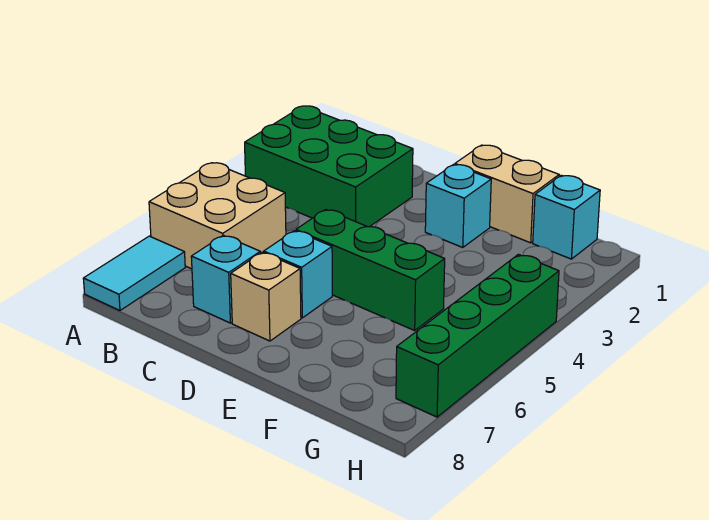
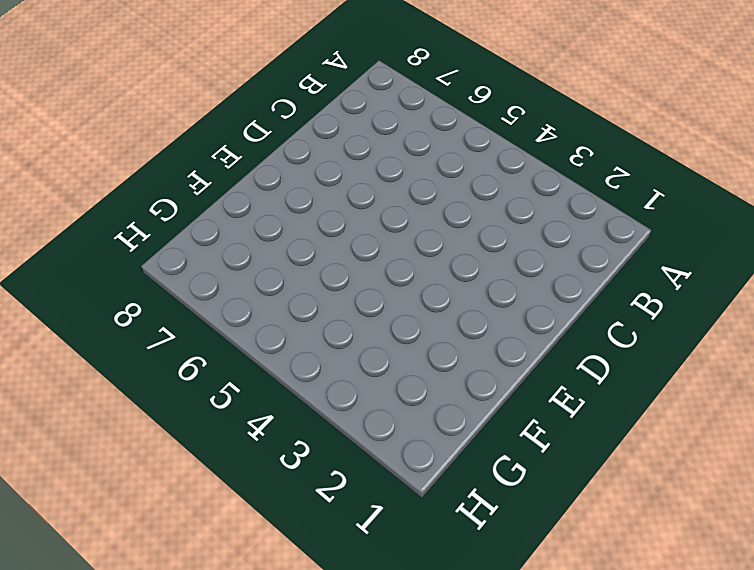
none -> green brick A2:C3 level 1
none -> tan brick A5:B6 level 1

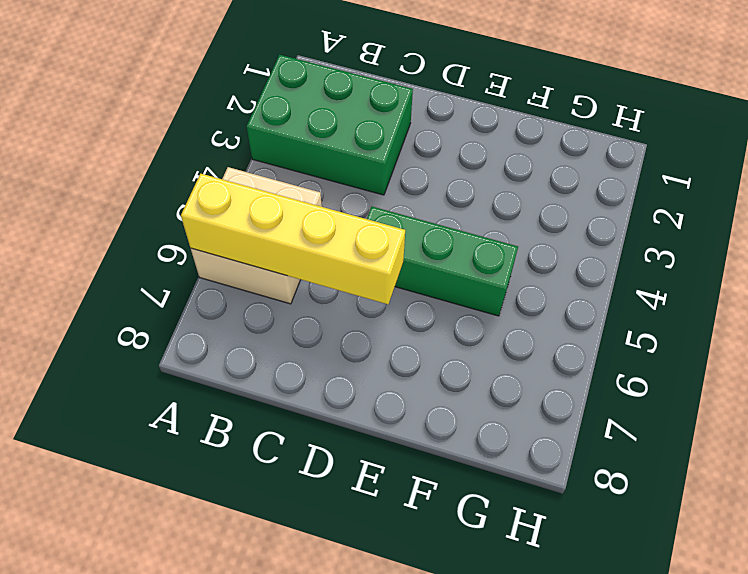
yellow brick A6:D6 level 2 -> none
none -> cyan tile A7:A8 level 1
none -> cyan brick C7 level 1

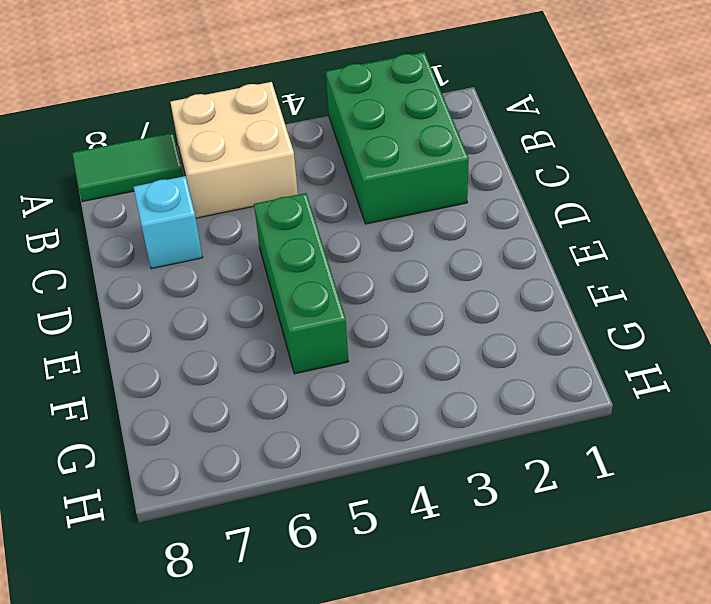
green tile A7:A8 level 1 -> cyan tile A7:A8 level 1
none -> cyan brick D6 level 1
none -> tan brick D7 level 1

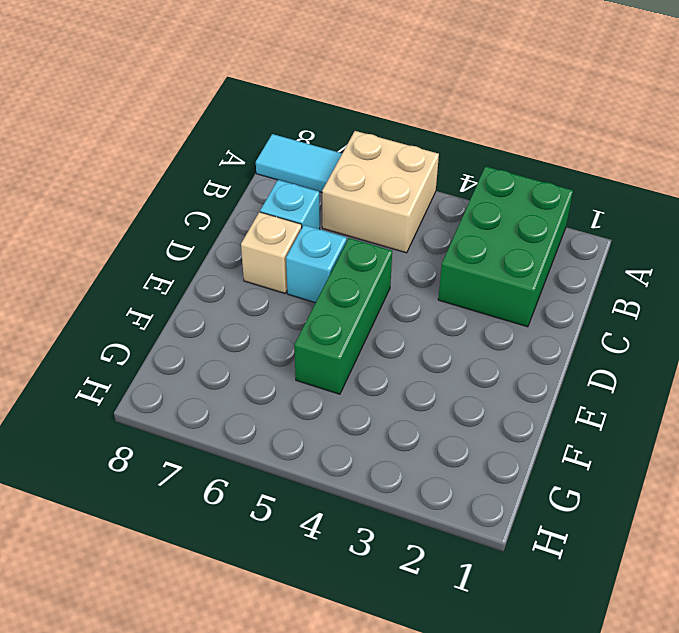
none -> tan brick E1:F1 level 1
none -> cyan brick E2 level 1

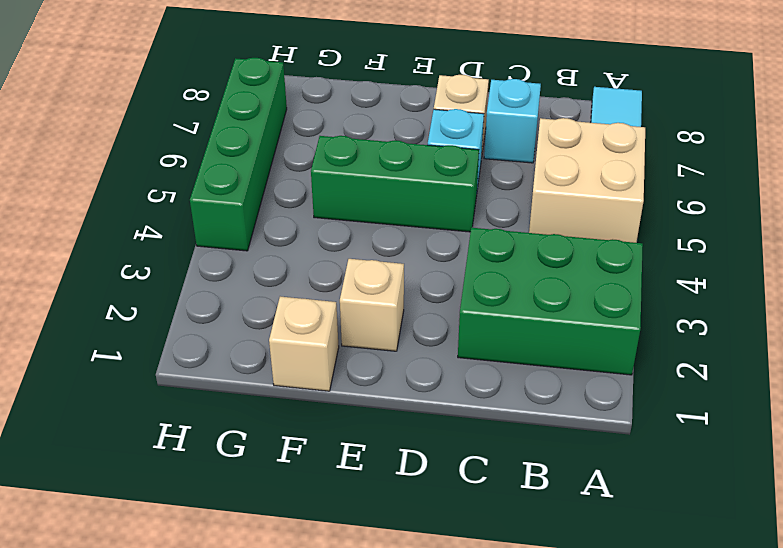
tan brick E2 level 1 -> cyan brick E2 level 1
tan brick F1 level 1 -> tan brick E1:F1 level 1
none -> cyan brick G1 level 1

